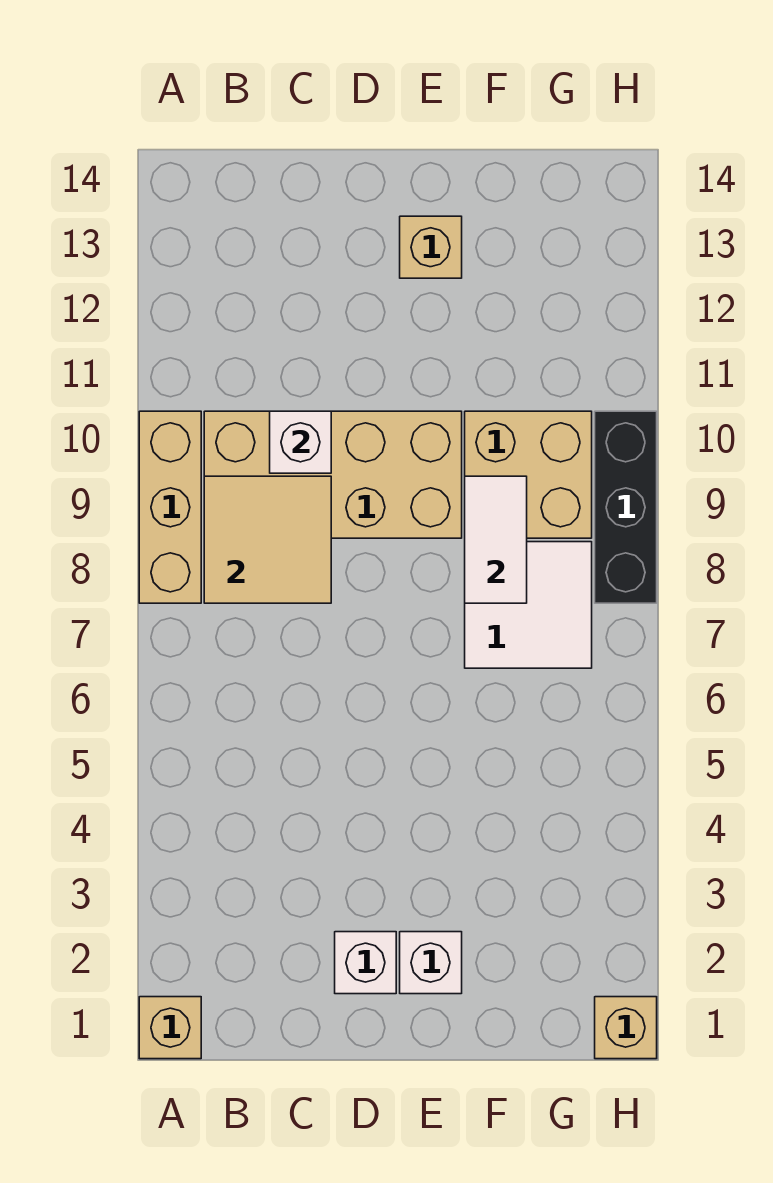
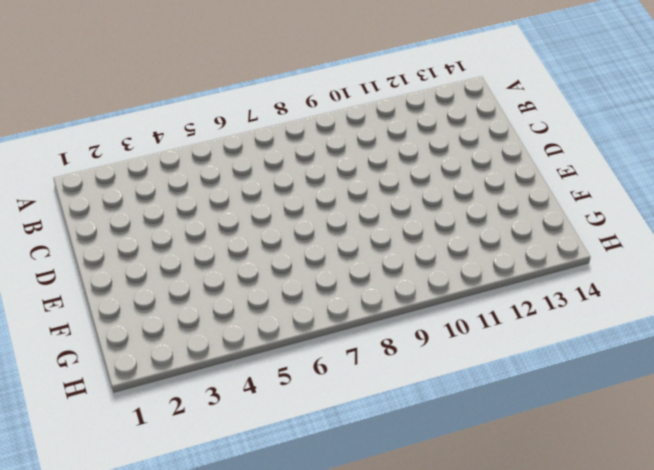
none -> tan brick A1 level 1
none -> tan brick A8:A10 level 1
none -> tan brick B9:E10 level 1

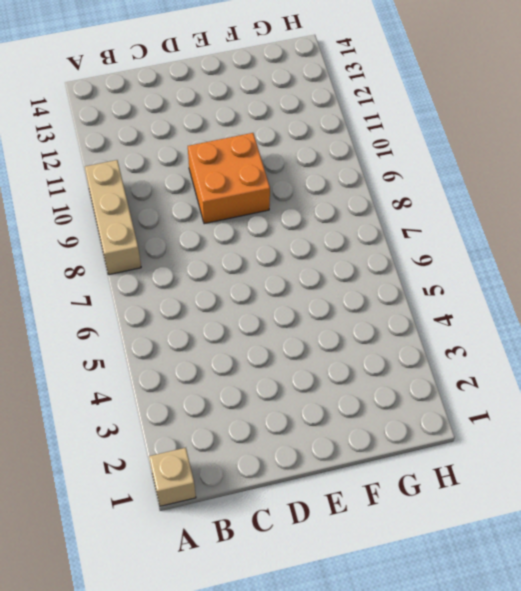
orange brick D9:E10 level 1 -> tan brick B9:E10 level 1
none -> white brick D2 level 1
none -> white brick E2 level 1
none -> tan brick E13 level 1

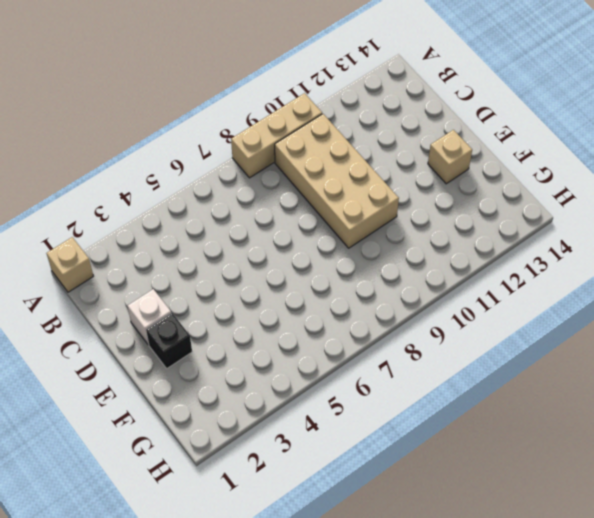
black brick E2 level 1 -> white brick E2 level 1
none -> white tile F7:G8 level 1
none -> tan brick F9:G10 level 1
none -> tan brick H1 level 1

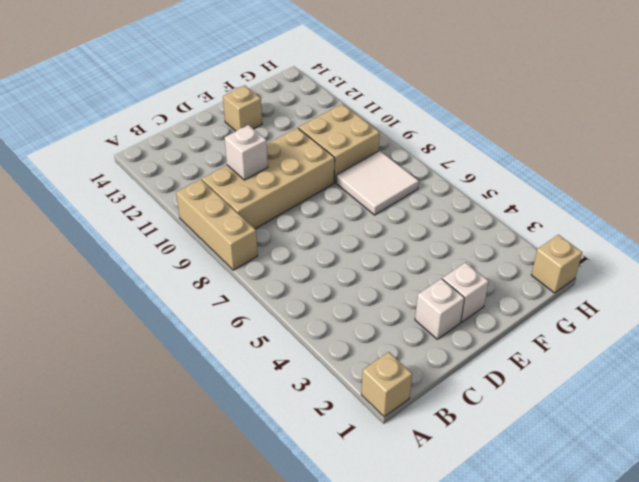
none -> black brick H8:H10 level 1
none -> tan tile B8:C9 level 2
none -> white tile F8:F9 level 2

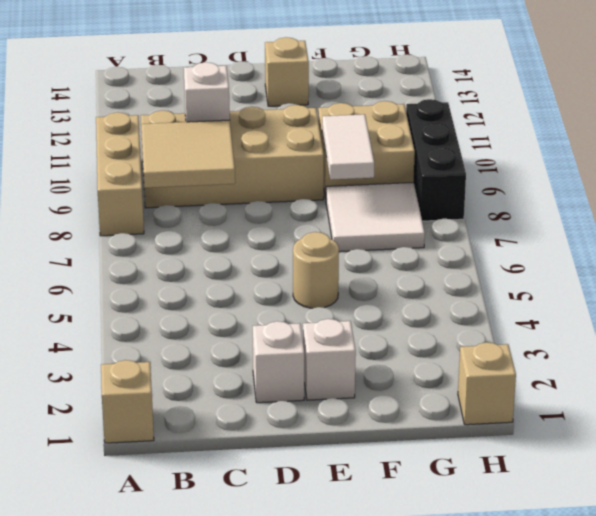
tan round brick E5 level 1 -> none

